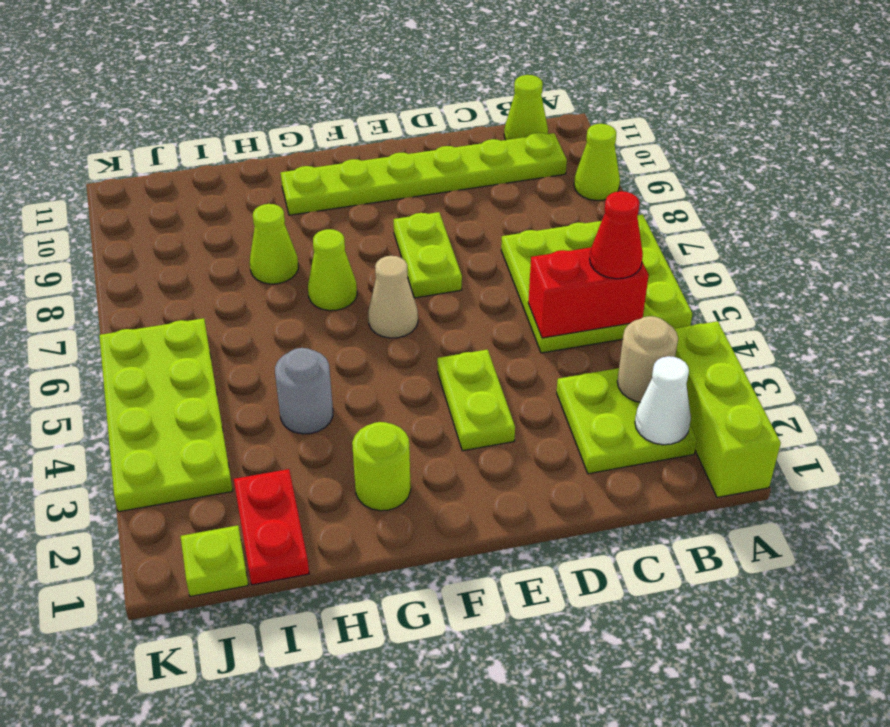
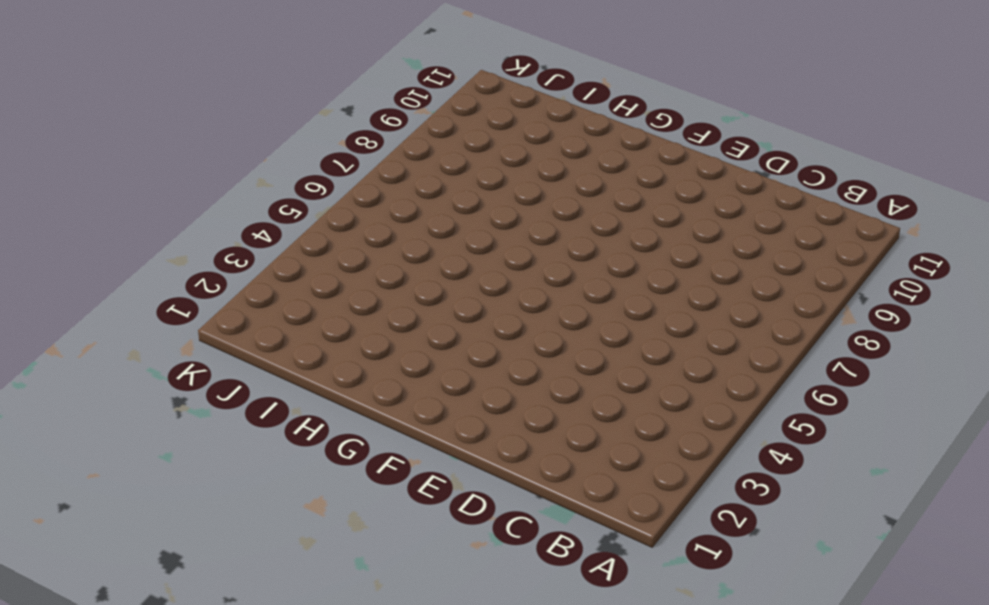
none -> lime brick A1:A3 level 1
none -> lime plate A5:C7 level 1
none -> lime cone A9 level 1

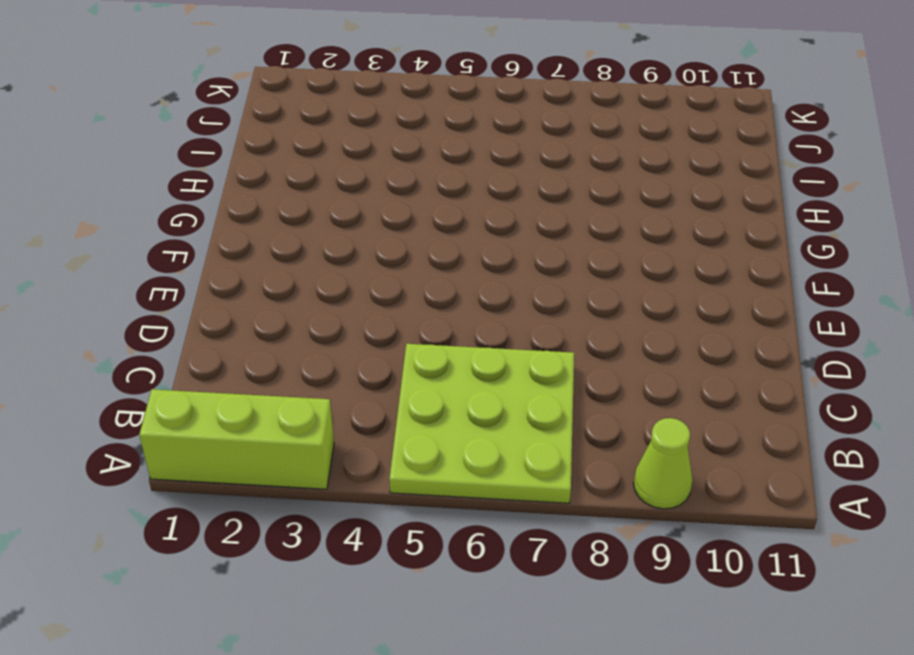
none -> lime plate B2:C3 level 1
none -> lime plate B10:G10 level 1
none -> lime cone B11 level 1

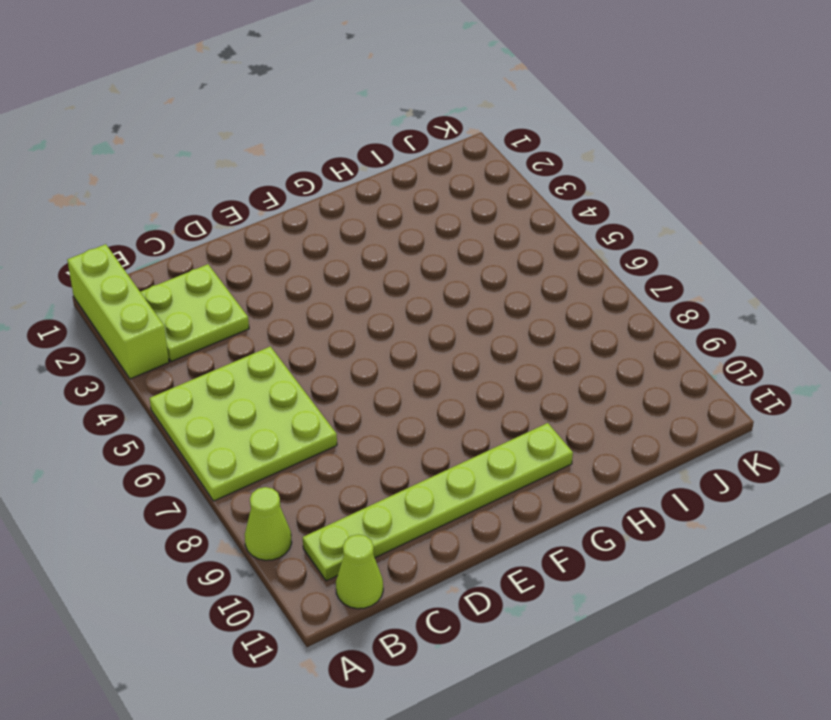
none -> lime plate E3:E4 level 1
none -> lime plate E7:E8 level 1
none -> tan cone F6 level 1

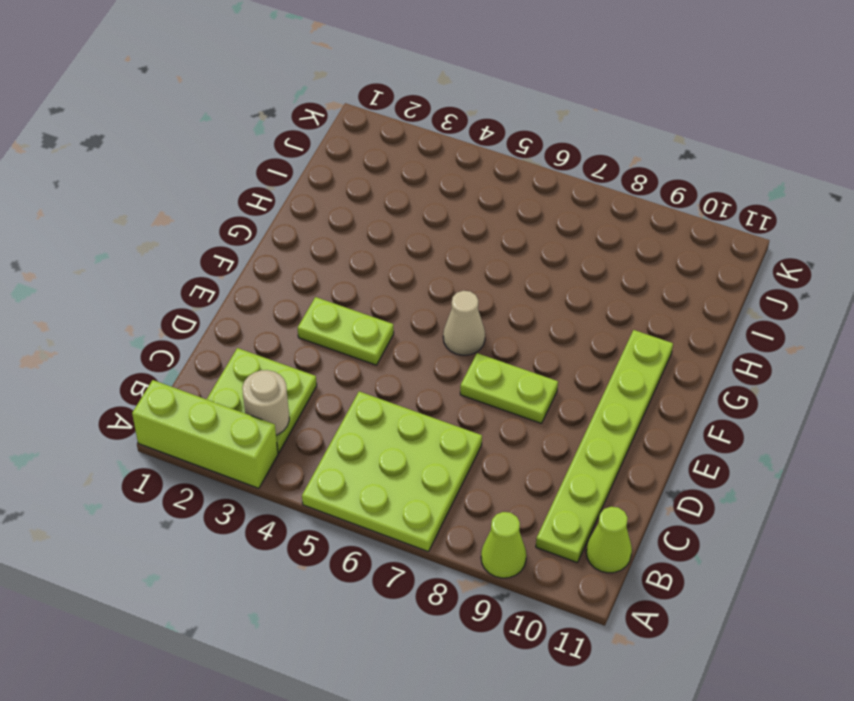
none -> lime round brick G2 level 1
none -> lime cone G7 level 1
none -> grey round brick H4 level 1

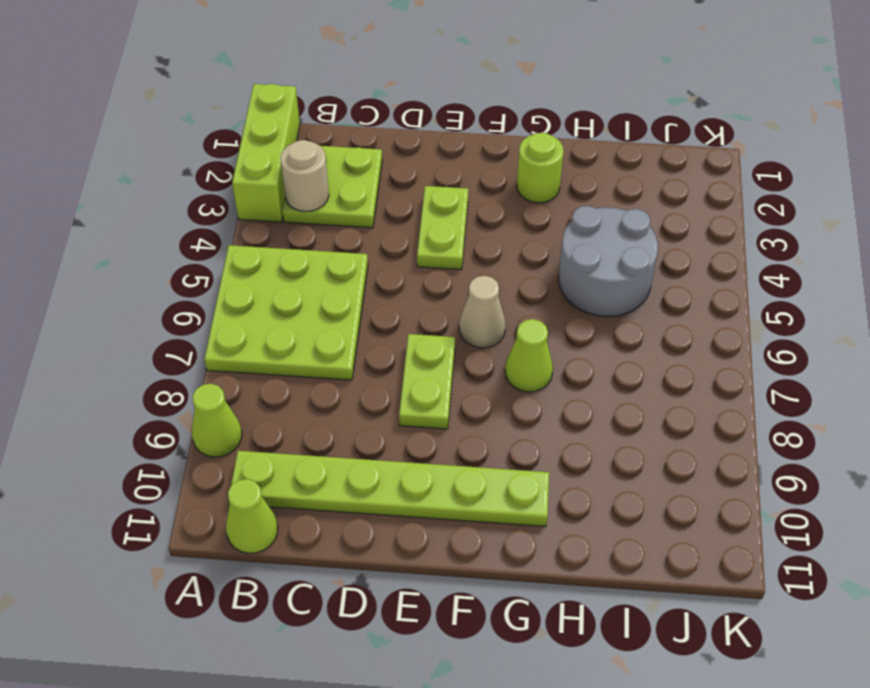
grey round brick H4:I5 level 1 -> grey round brick H4 level 1
none -> lime cone H8 level 1
none -> red plate I1:I2 level 1
none -> lime plate J1 level 1

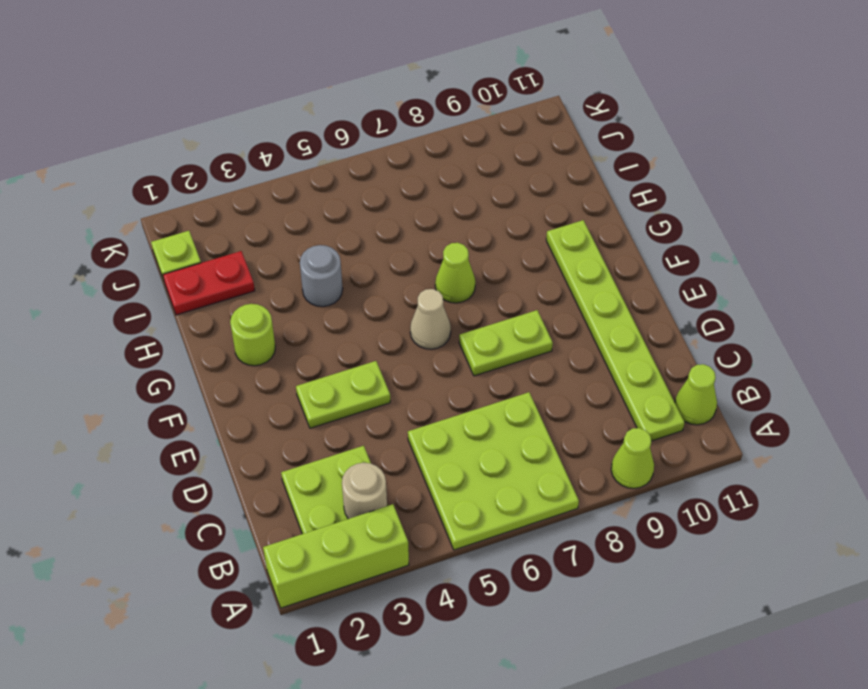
none -> lime cone H8 level 1
none -> lime plate J3:K6 level 1
none -> white cone B2 level 2

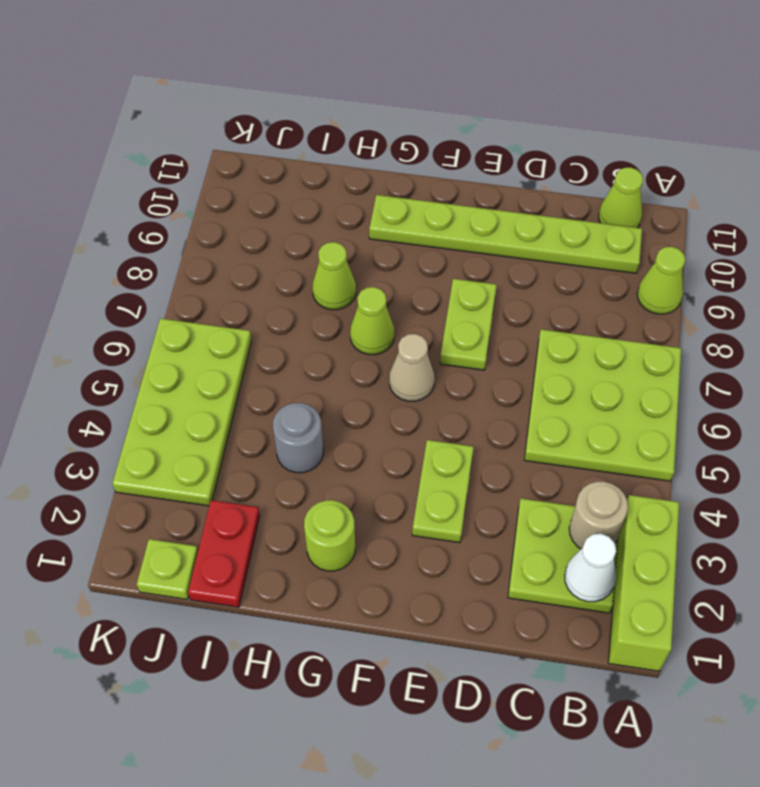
none -> red brick B5:C5 level 2
none -> red cone B5 level 3

